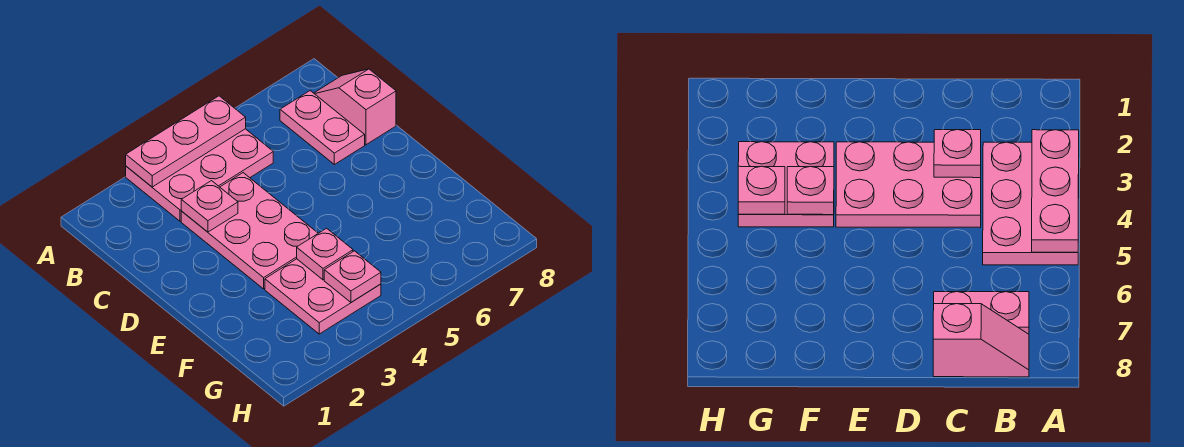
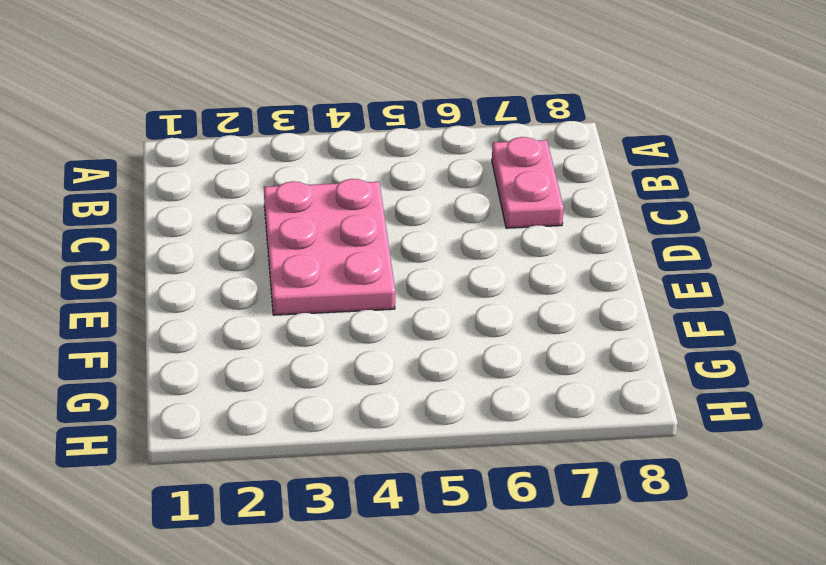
none -> pink plate A3:B5 level 1
none -> pink slope B8:C8 level 1 top C

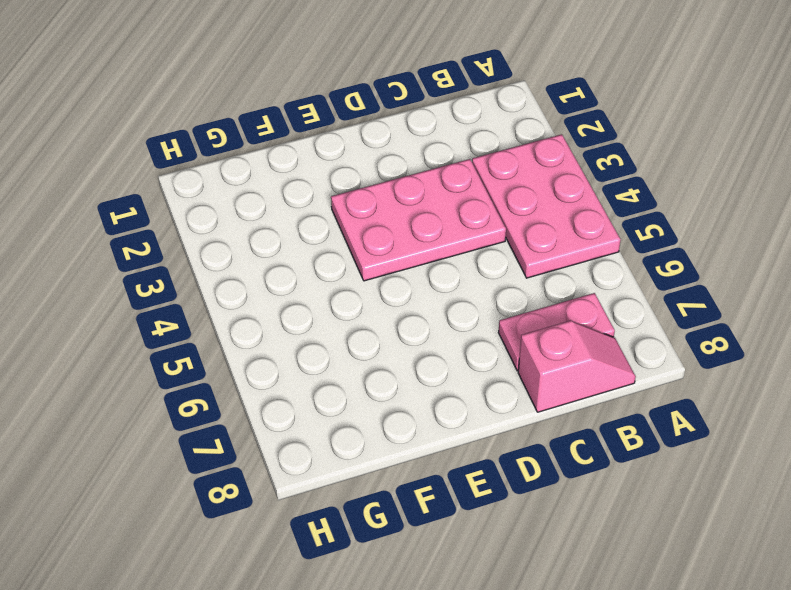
none -> pink plate F3:G4 level 1
none -> pink plate A3:A5 level 2

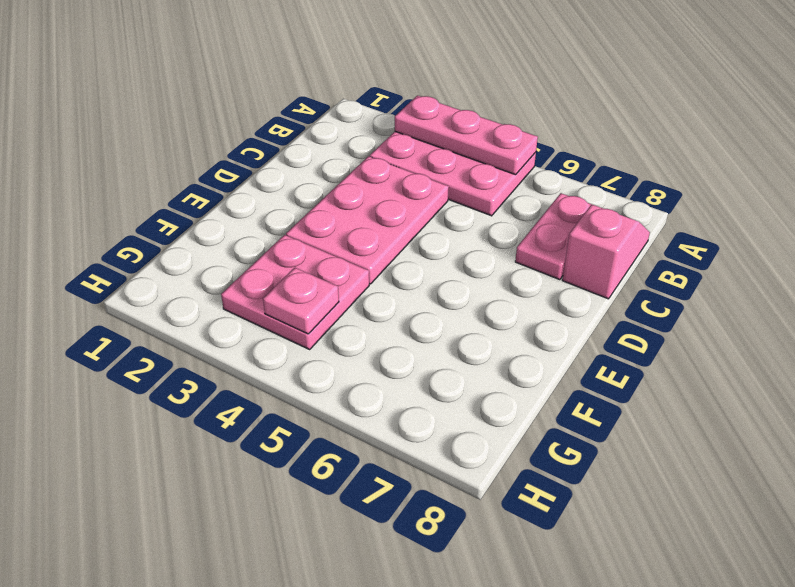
none -> pink plate C3 level 2
none -> pink plate F4 level 2

